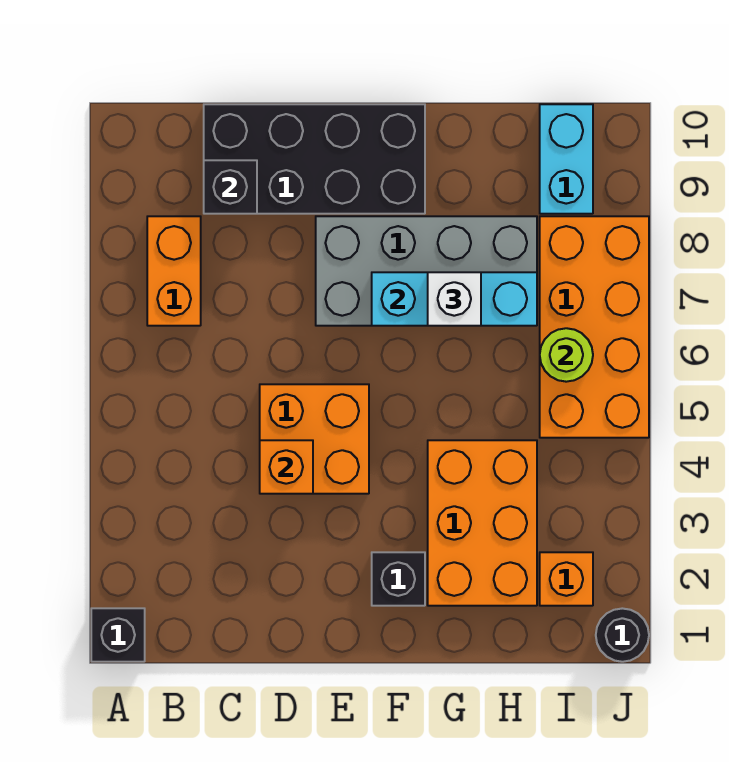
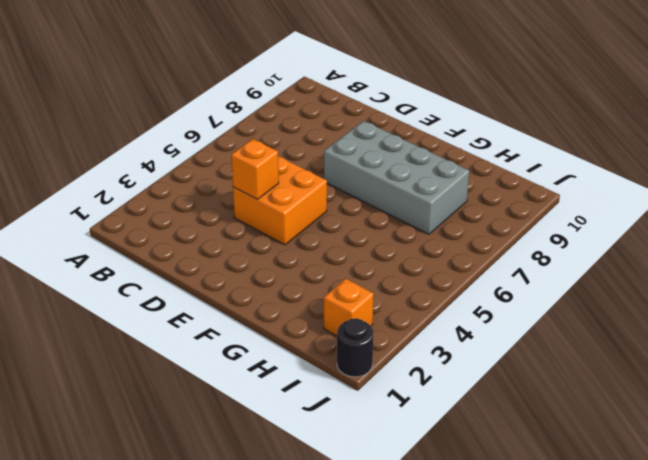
none -> black brick A1 level 1
none -> orange brick B7:B8 level 1
none -> black brick C9:F10 level 1

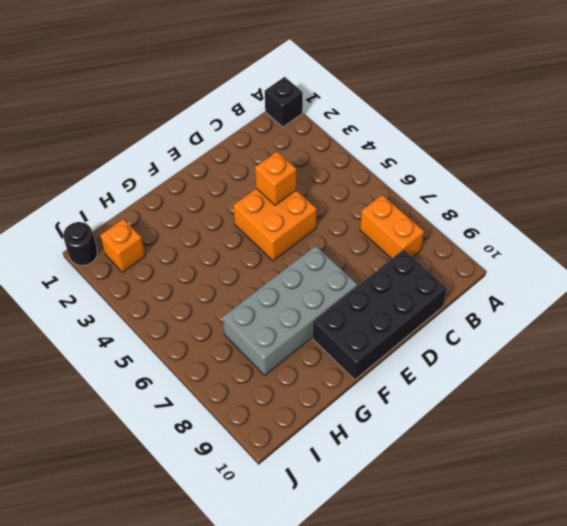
none -> black brick F2 level 1
none -> orange brick G2:H4 level 1
none -> orange brick I5:J8 level 1

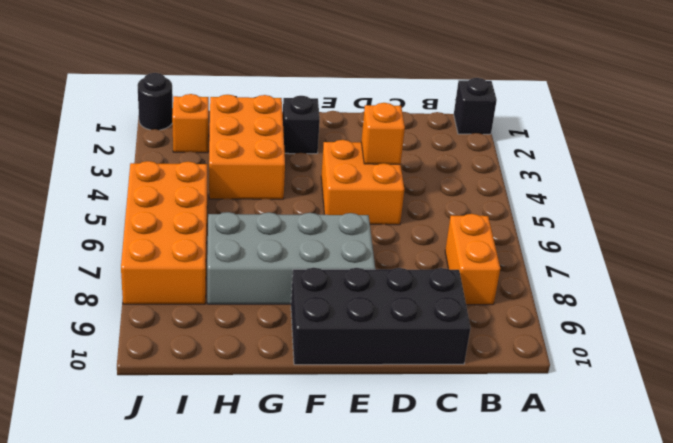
none -> cyan brick I9:I10 level 1
none -> black brick C9 level 2
none -> cyan brick F7:H7 level 2

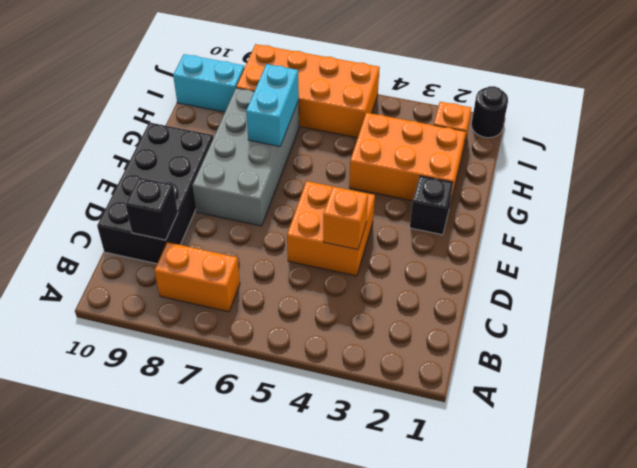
cyan brick G7:H7 level 2 -> cyan brick F7:H7 level 2
none -> black brick A1 level 1
none -> lime round brick I6 level 2
none -> white brick G7 level 3

